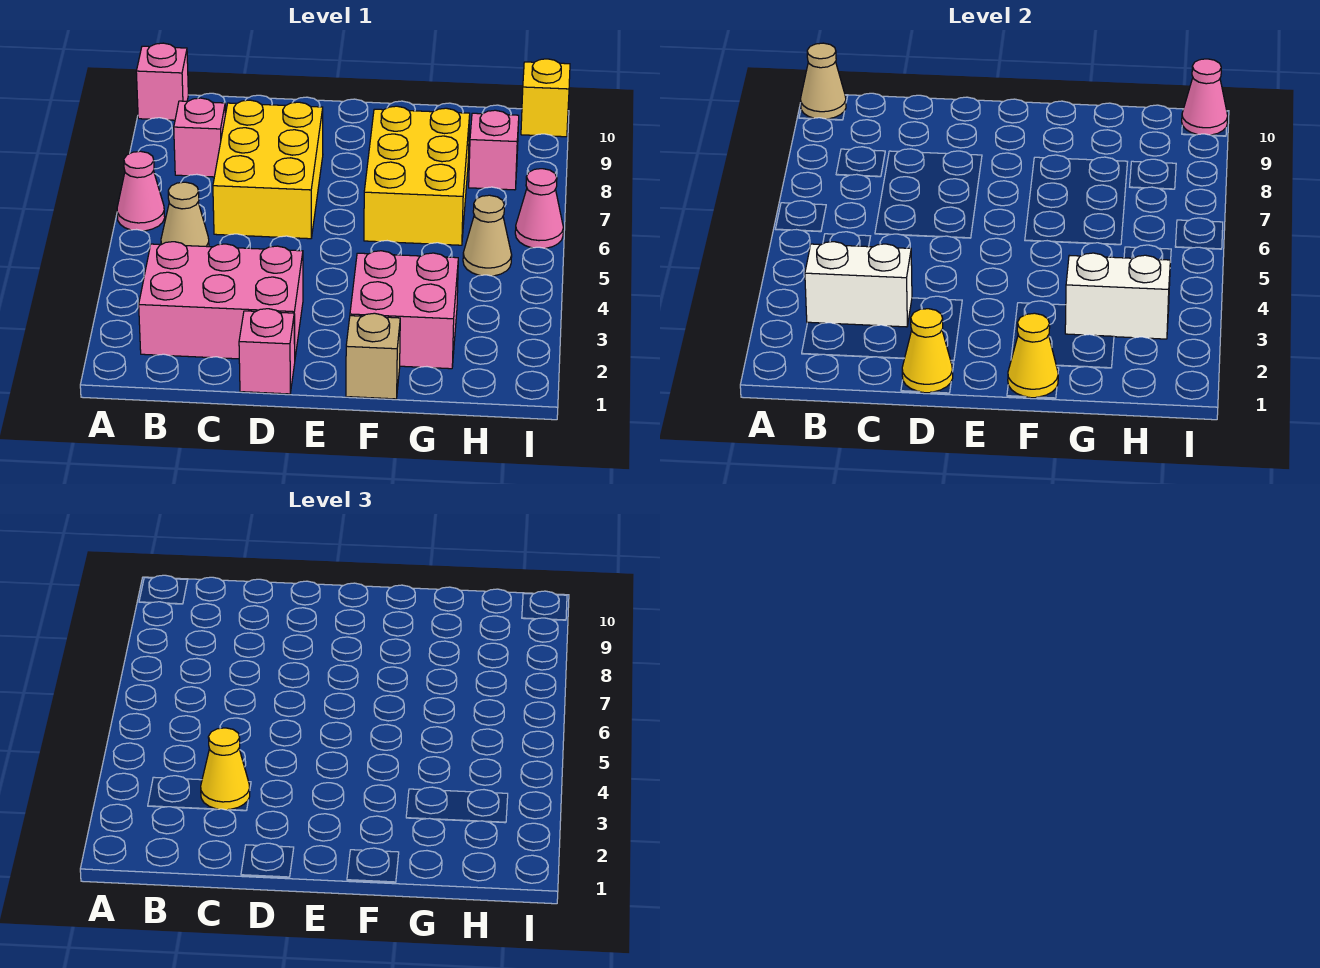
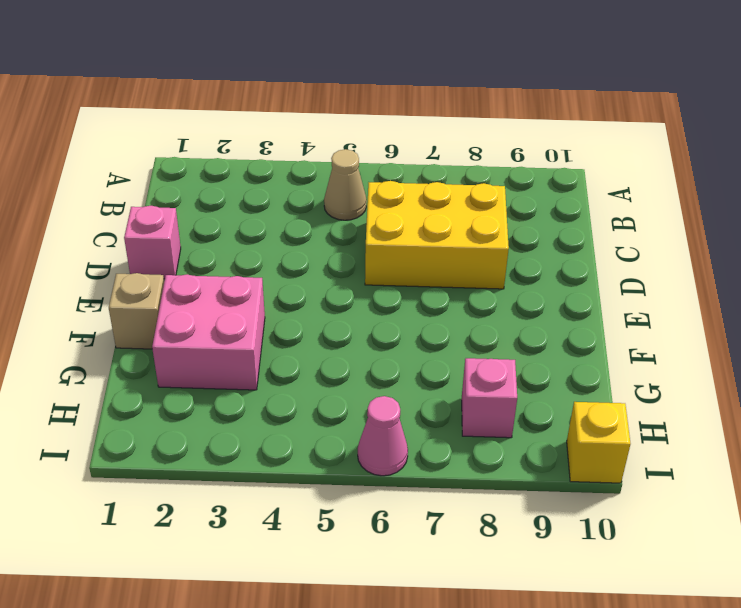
none -> pink cone A6 level 1
none -> pink brick A10 level 1
none -> pink brick B2:D3 level 1

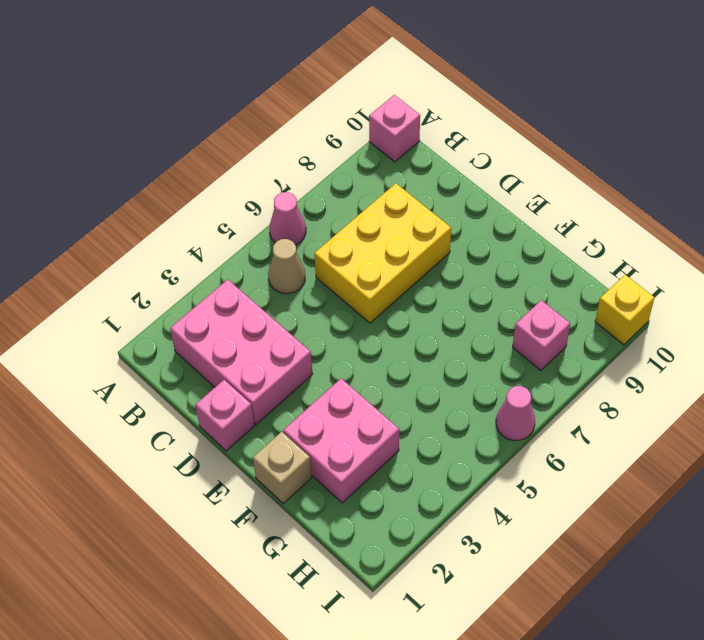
none -> pink brick B8 level 1
none -> yellow brick F6:G8 level 1
none -> tan cone H5 level 1

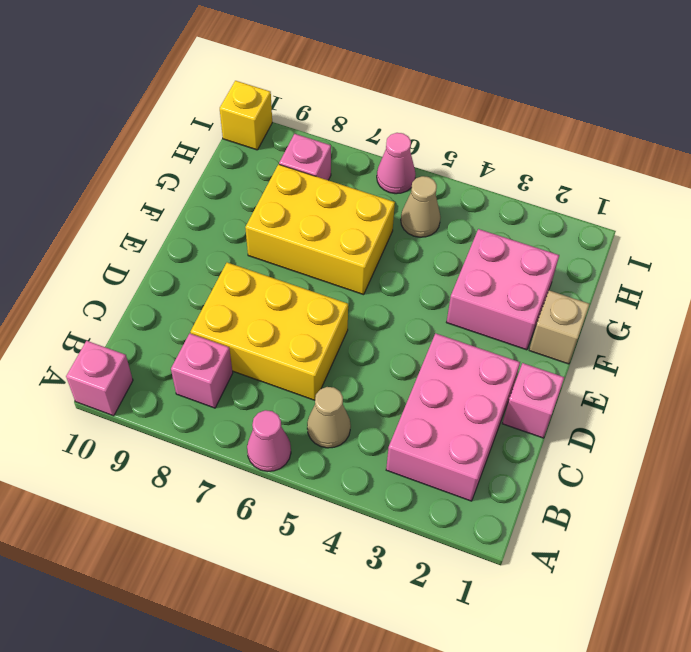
none -> tan cone A10 level 2
none -> white brick B3:C3 level 2
none -> yellow cone D1 level 2

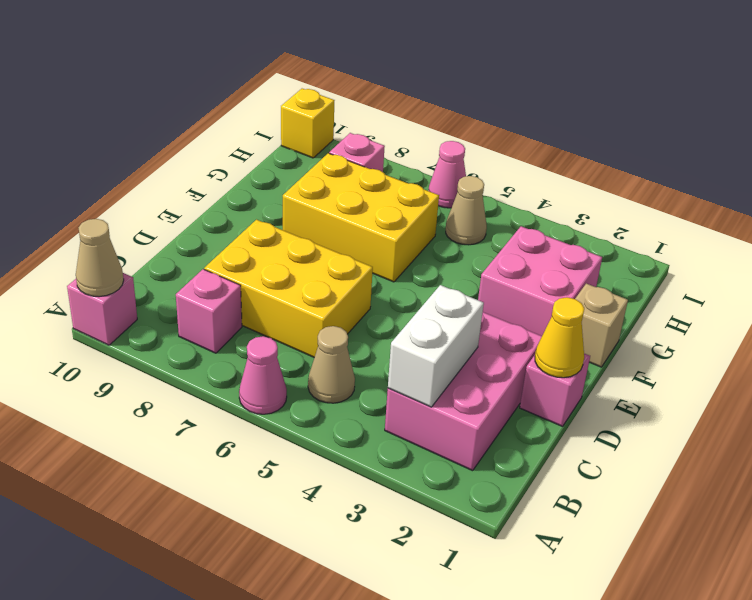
none -> yellow cone F1 level 2
none -> white brick G3:H3 level 2
none -> pink cone I10 level 2

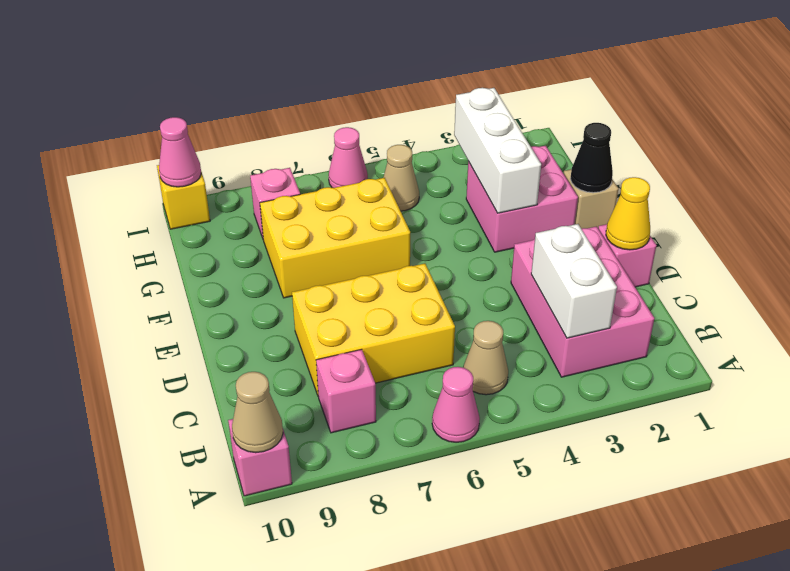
black cone F1 level 2 -> yellow cone F1 level 2
white brick F3:H3 level 2 -> white brick G3:H3 level 2
none -> yellow cone C3 level 3

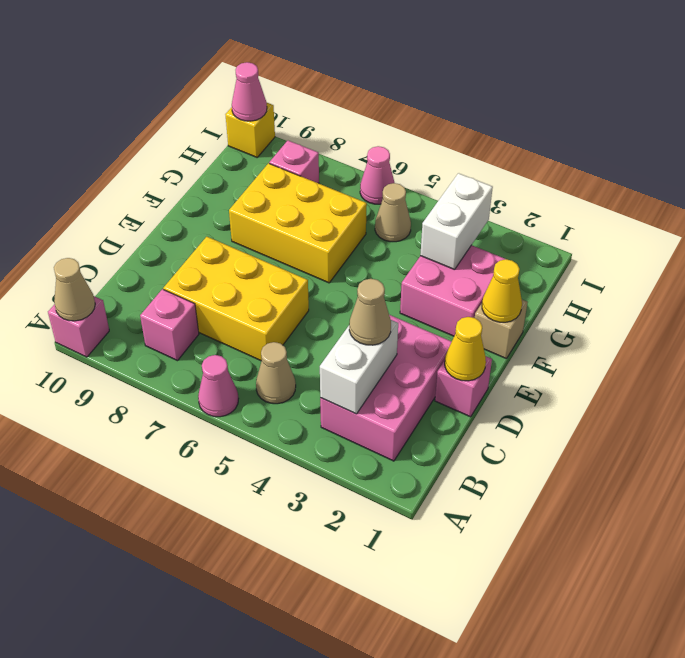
tan cone C3 level 3 -> yellow cone C3 level 3

